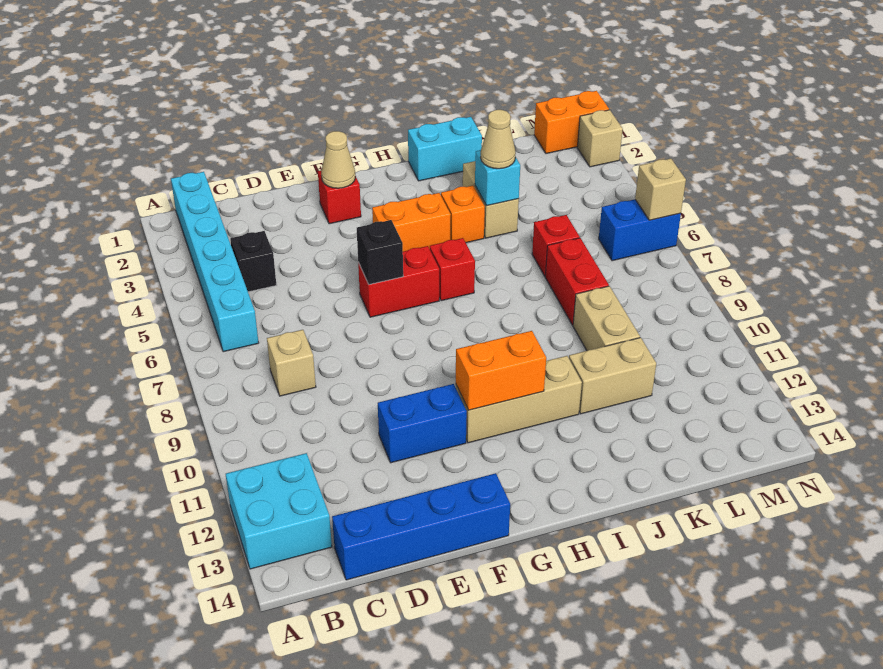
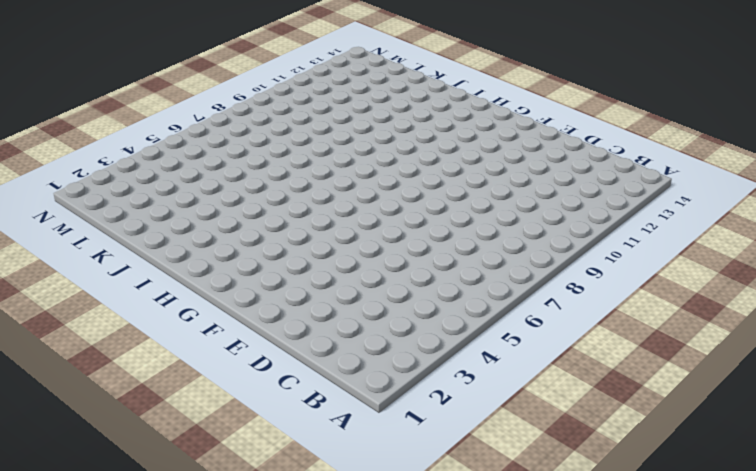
none -> cyan brick A12:B13 level 1
none -> cyan brick B1:B6 level 1
none -> black brick C4 level 1

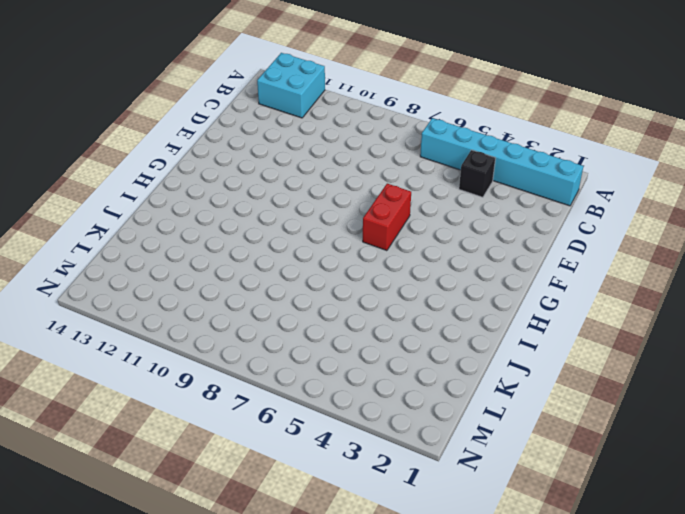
none -> tan brick C8 level 1
none -> blue brick C14:F14 level 1
none -> blue brick E11:F11 level 1

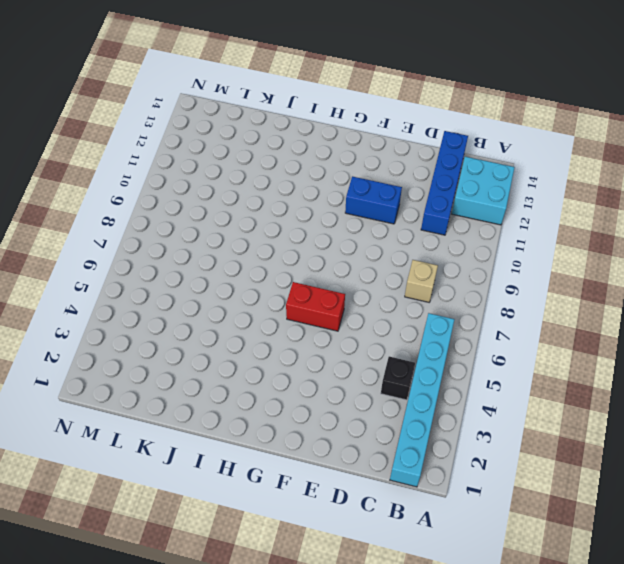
blue brick C11:C14 level 1 -> blue brick C14:F14 level 1
none -> red brick F2 level 1
none -> orange brick G4:H4 level 1
none -> tan brick G11:I11 level 1

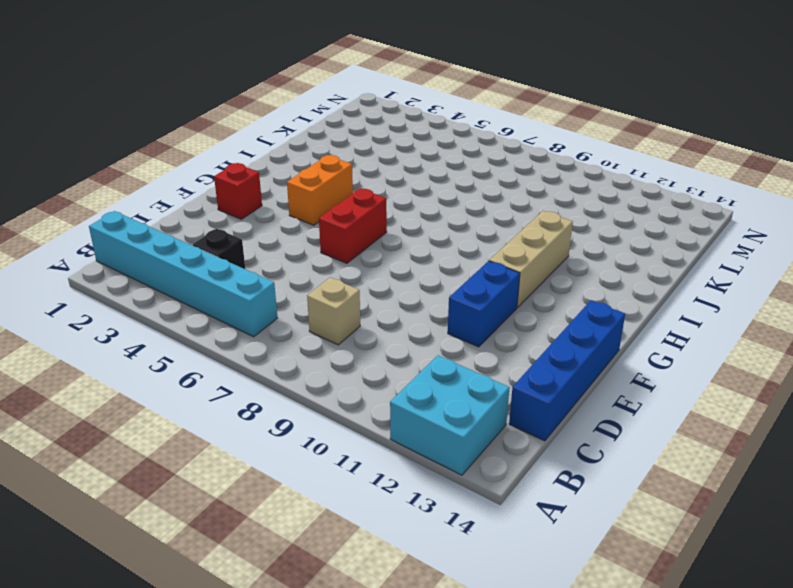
none -> red brick H6 level 1
none -> cyan brick I1:J1 level 1
none -> orange brick I4 level 1

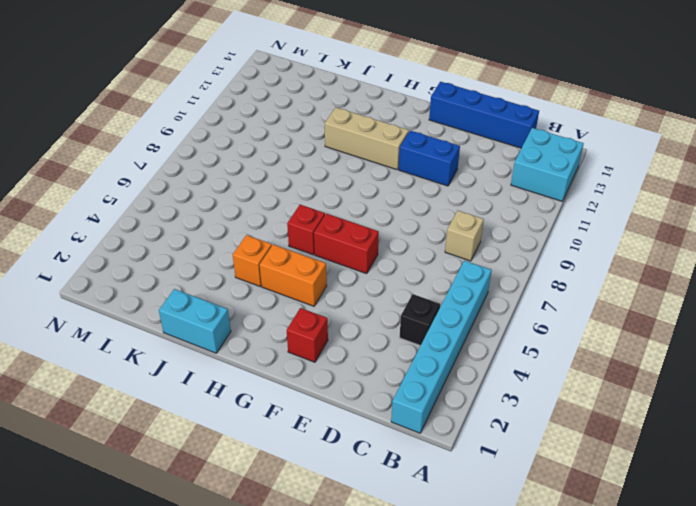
none -> tan brick J3:J4 level 1
none -> tan brick J11:K11 level 1
none -> red brick K6 level 1

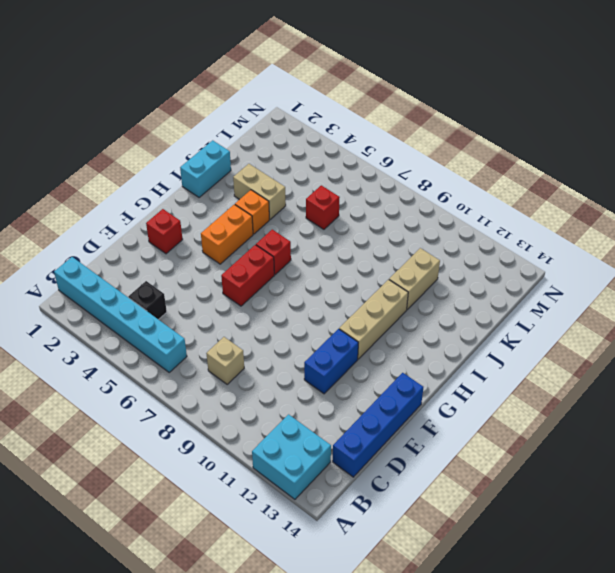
none -> red brick K7:K8 level 1
none -> tan brick K9:K10 level 1
none -> orange brick M1:N1 level 1

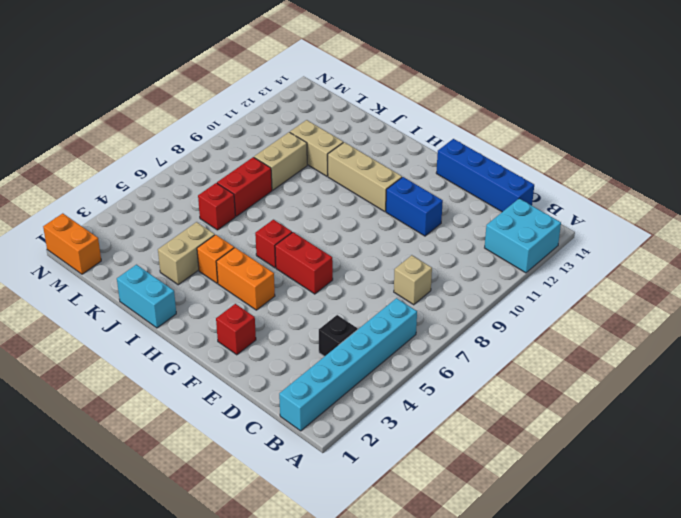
none -> blue brick M6:N6 level 1
none -> tan brick N2 level 1
none -> tan cone F2 level 2

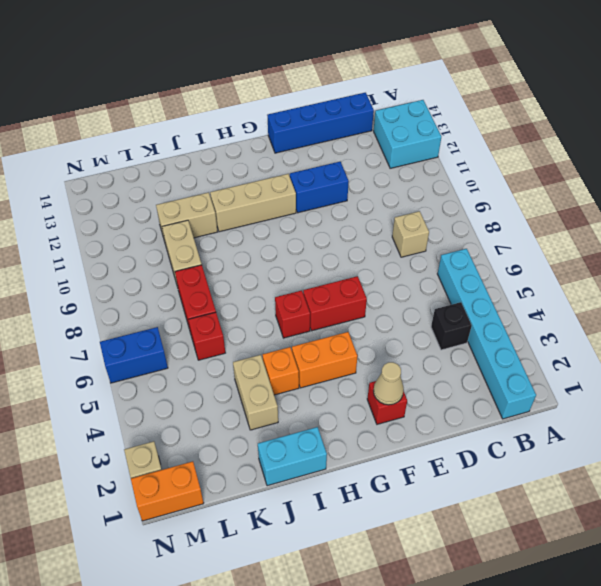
none -> black brick F6 level 2
none -> orange brick G11:H11 level 2
none -> cyan brick J4 level 2

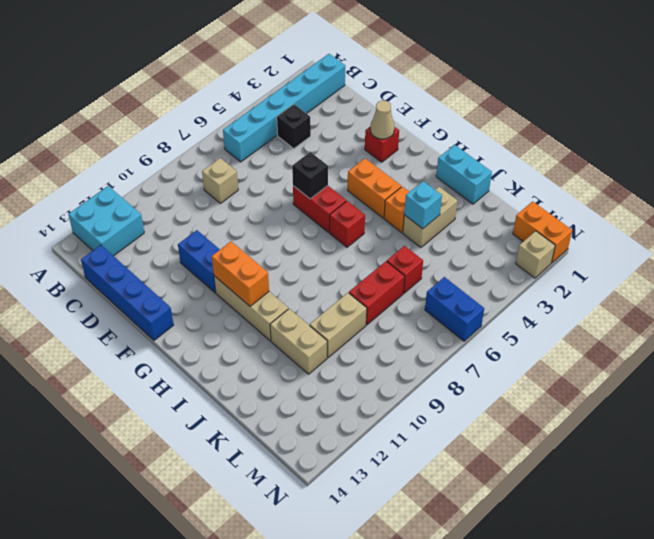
none -> tan brick N6 level 2
none -> tan cone J4 level 3

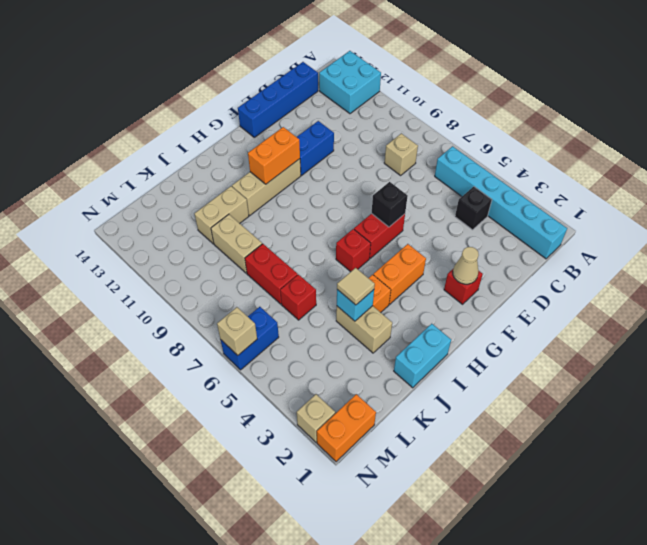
tan tile J4 level 3 -> tan cone J4 level 3

